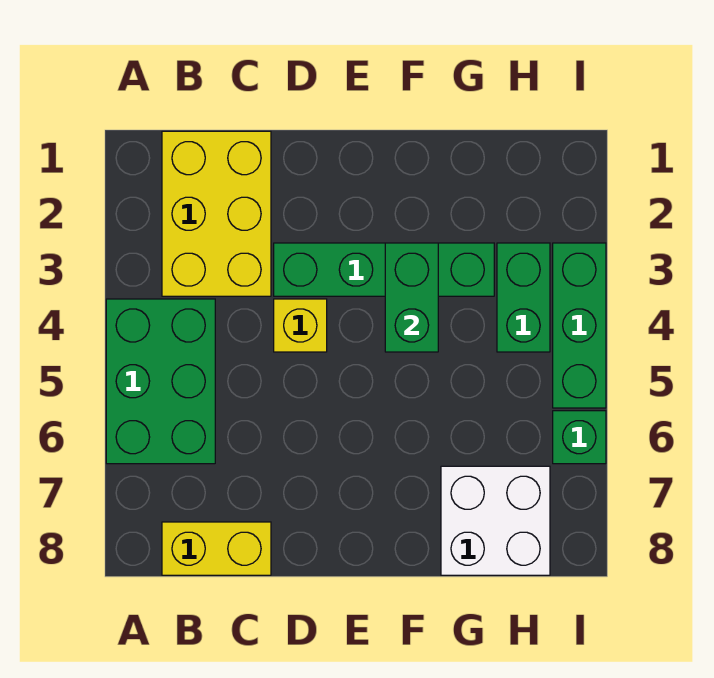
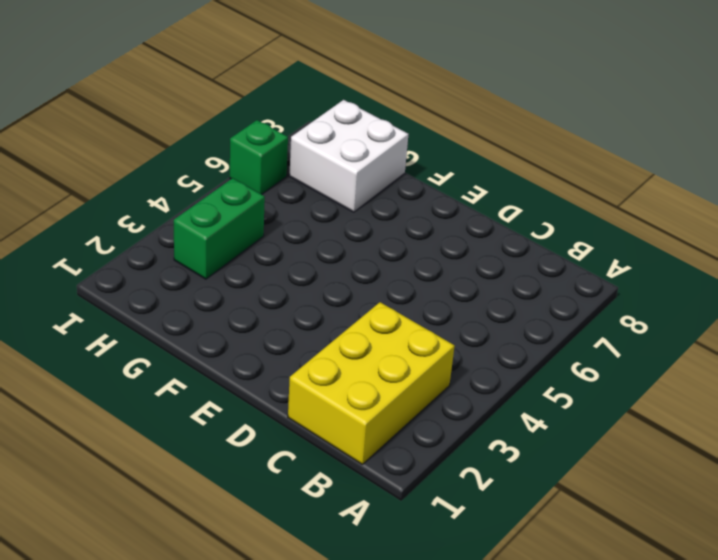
none -> green brick A4:B6 level 1
none -> yellow brick B8:C8 level 1

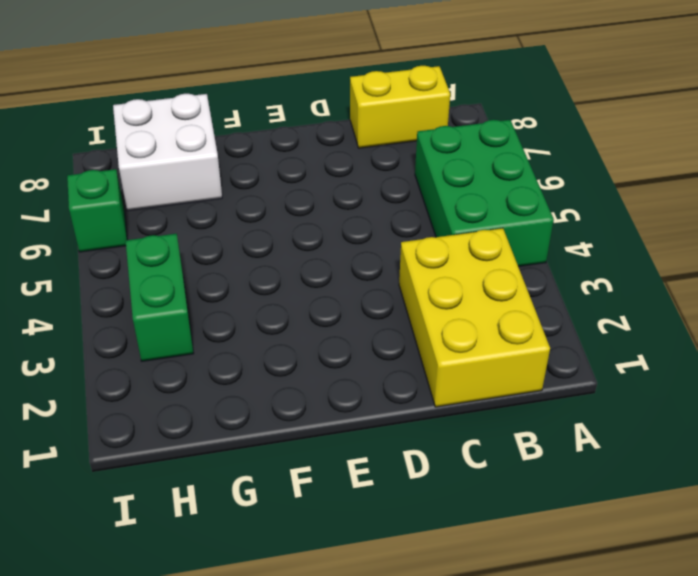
none -> green brick D3:G3 level 1
none -> yellow brick D4 level 1

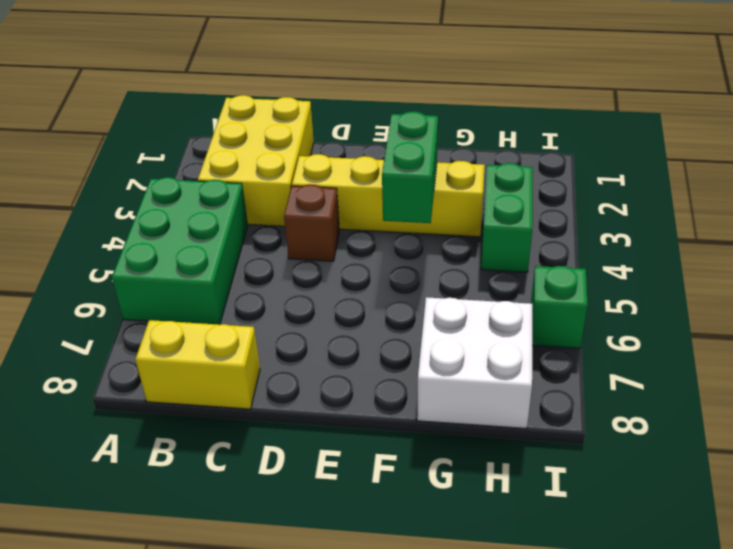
yellow brick D3:G3 level 1 -> green brick D3:G3 level 1
brown brick D4 level 1 -> yellow brick D4 level 1
none -> green brick I3:I5 level 1

